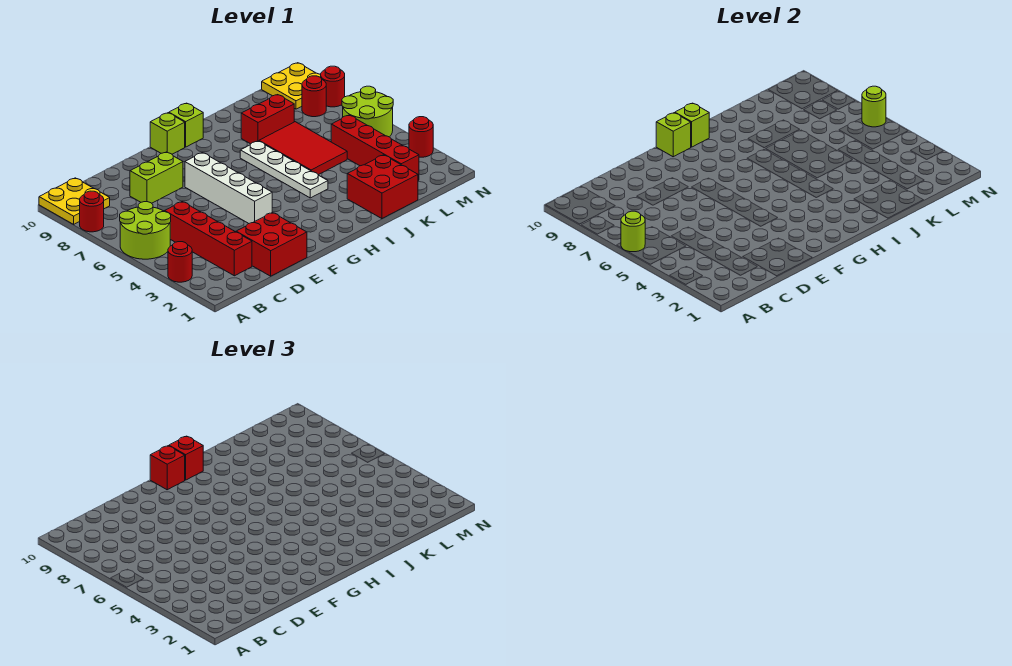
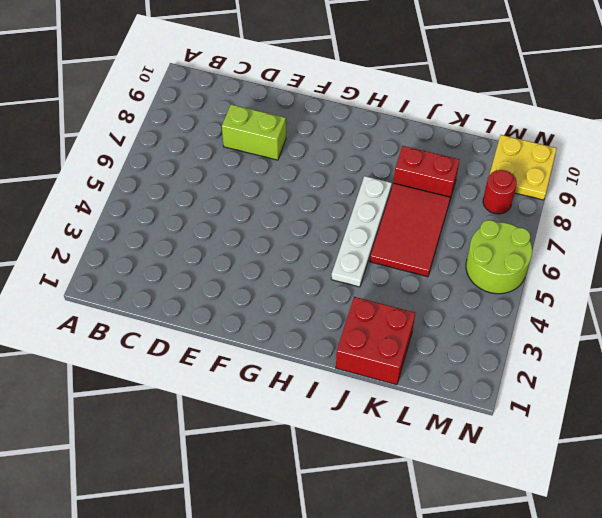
none -> red round brick A3 level 1
none -> lime round brick A5:B6 level 1
none -> red round brick A8 level 1

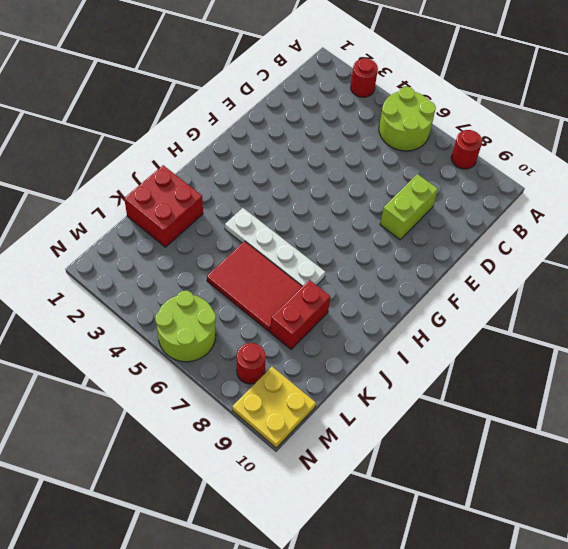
none -> yellow plate A9:B10 level 1
none -> red brick C2:C5 level 1
none -> red brick D1:E2 level 1

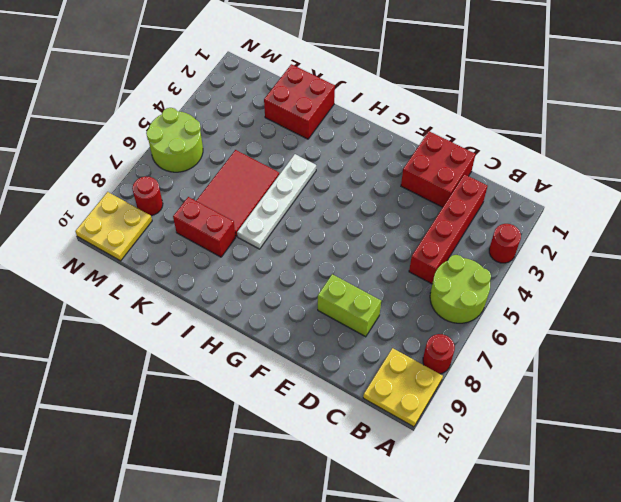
none -> white brick F4:F7 level 1
none -> lime brick G10 level 1
none -> lime brick H10 level 1

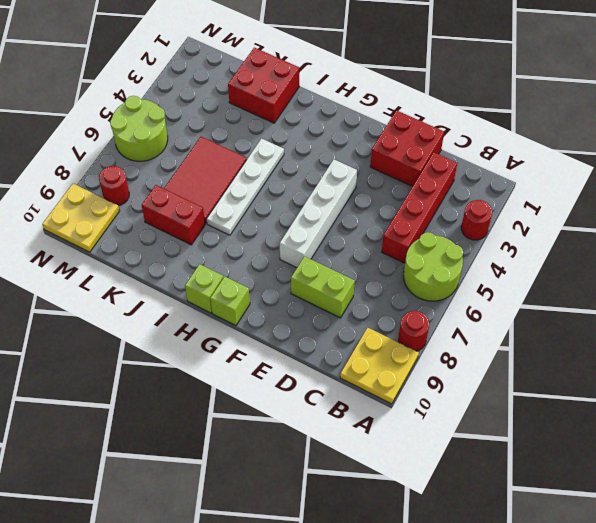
none -> red brick L2:L5 level 1
none -> red round brick N3 level 1
none -> red round brick N8 level 1

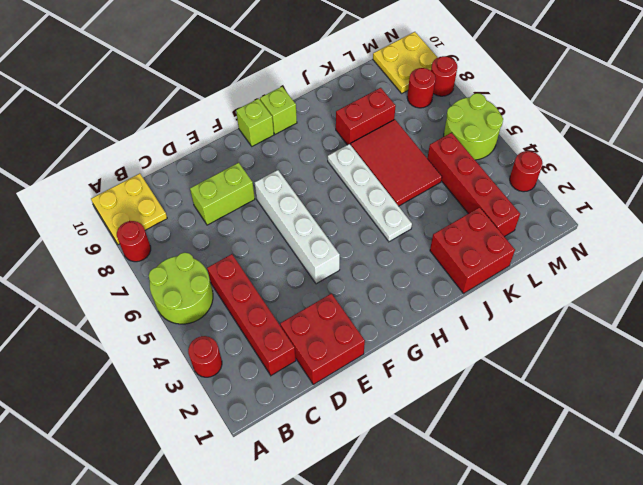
none -> lime round brick A6 level 2
none -> lime brick G10 level 2
none -> lime brick H10 level 2

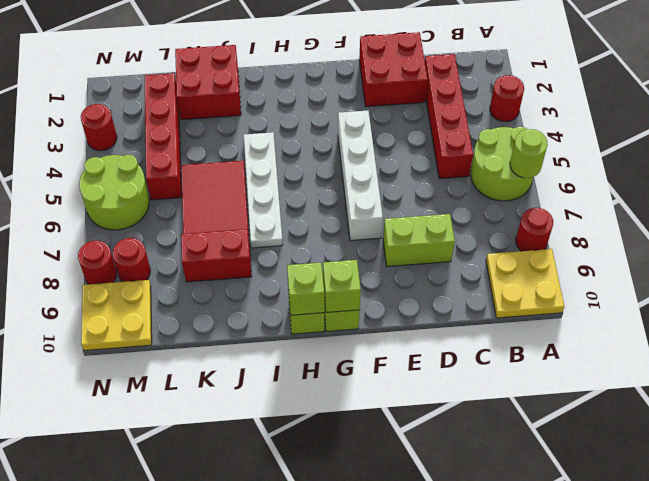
none -> lime round brick N6 level 2
none -> red brick G10 level 3
none -> red brick H10 level 3

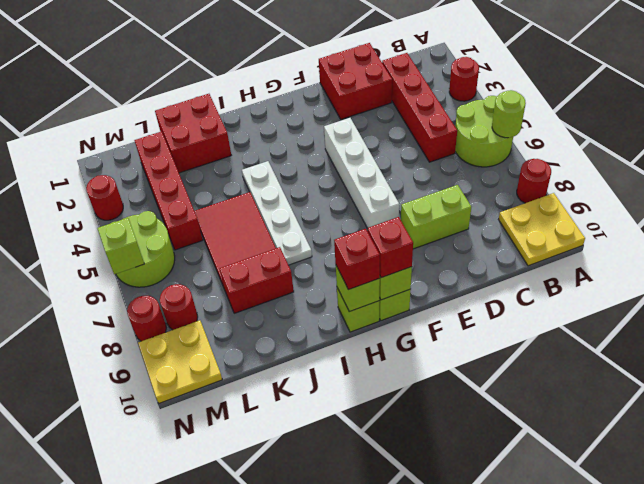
lime brick N6 level 2 -> lime round brick N6 level 2

